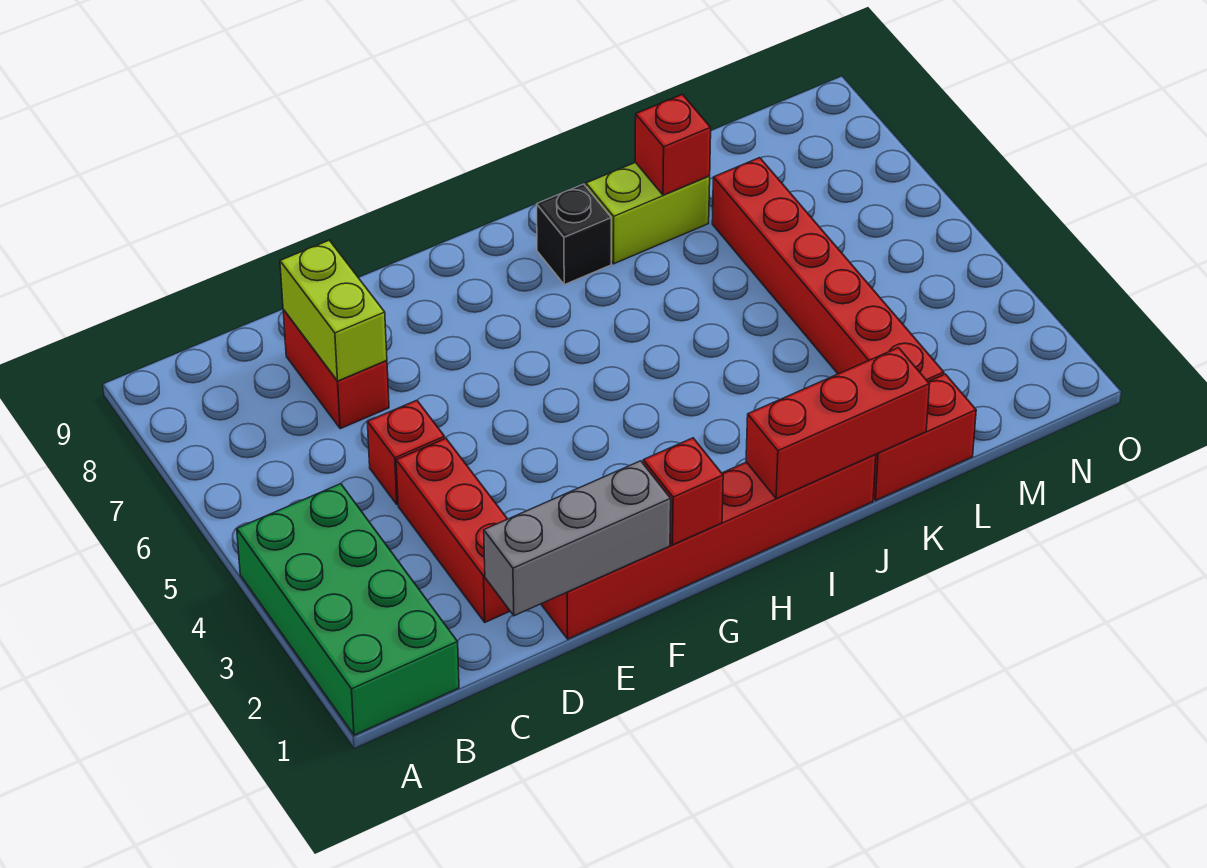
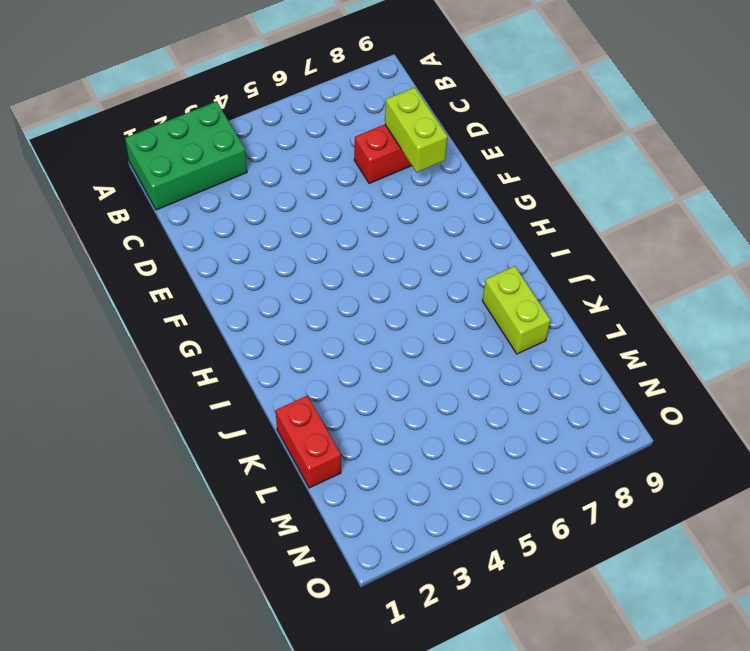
green brick A1:B3 level 1 -> green brick A1:B4 level 1
lime brick D8:E8 level 2 -> lime brick D7:D8 level 2
none -> red brick D2:D4 level 1
none -> red brick D5 level 1
none -> red brick E1:J1 level 1

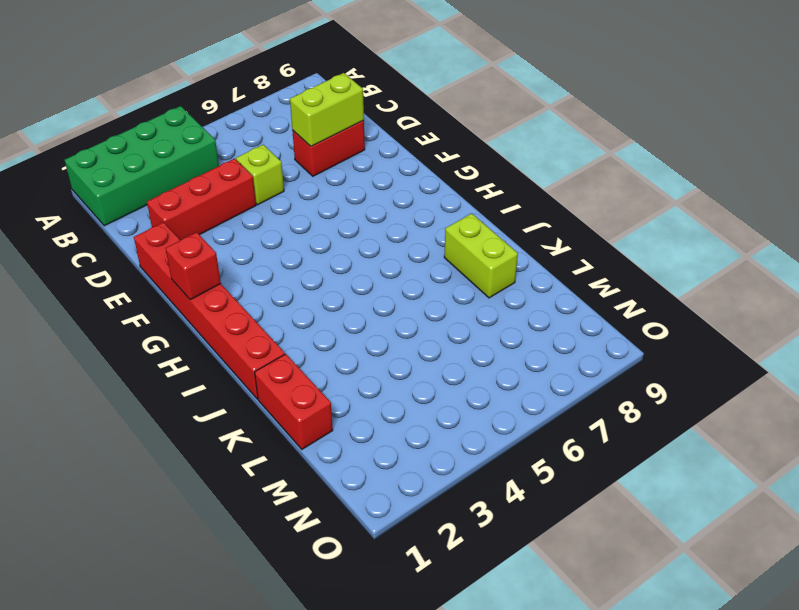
lime brick D5 level 1 -> red brick D5 level 1
none -> black brick I8 level 1
none -> red brick L2:L7 level 1
none -> grey brick D1:F1 level 2

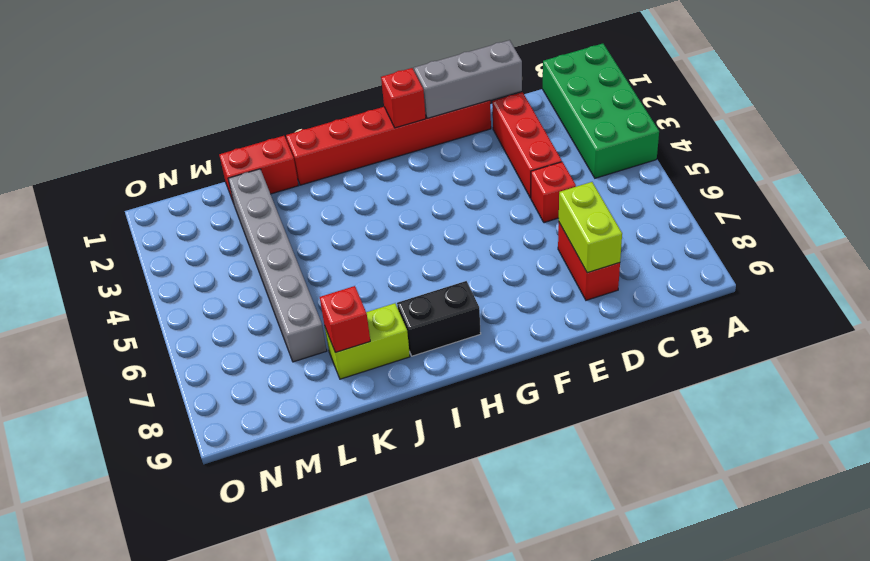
black brick H8:I8 level 1 -> black brick I8 level 1
grey brick L2:L7 level 1 -> red brick L2:L7 level 1
none -> red brick I1:K1 level 2

